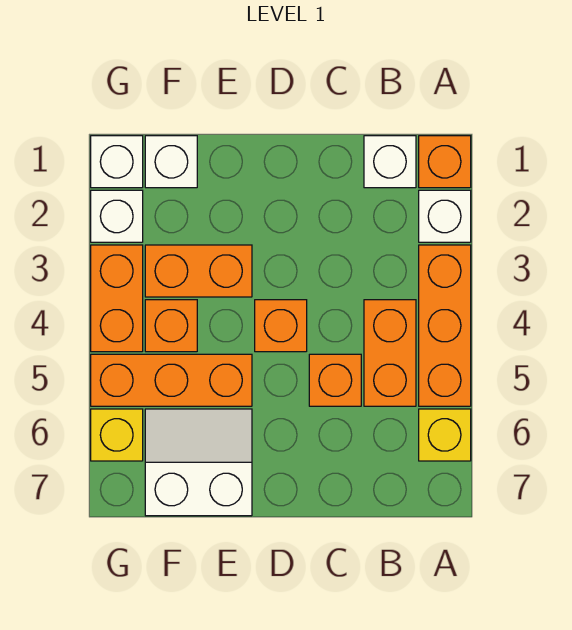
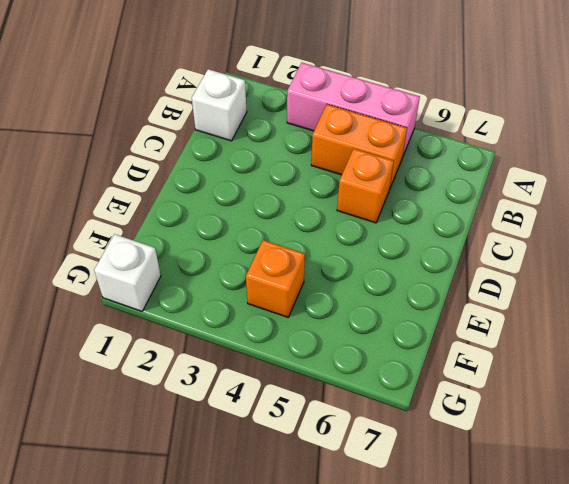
pink brick A3:A5 level 1 -> orange brick A3:A5 level 1
none -> orange brick A1 level 1
none -> white brick A2 level 1
none -> yellow brick A6 level 1

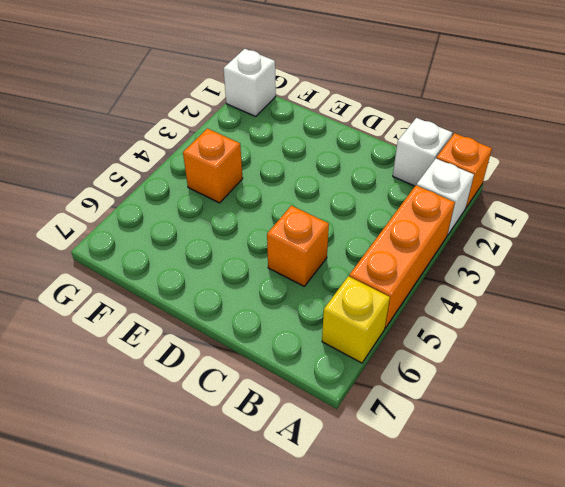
none -> orange brick B4:B5 level 1
none -> orange brick D4 level 1
none -> orange brick E3:F3 level 1

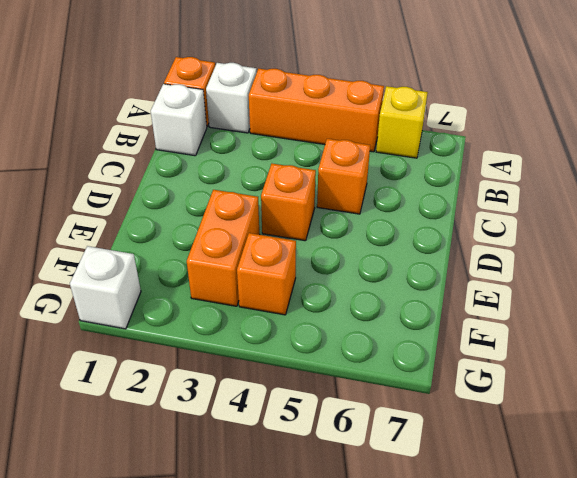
none -> orange brick B4:B5 level 1
none -> orange brick E5:G5 level 1
none -> white slope E6:F7 level 1 top 7

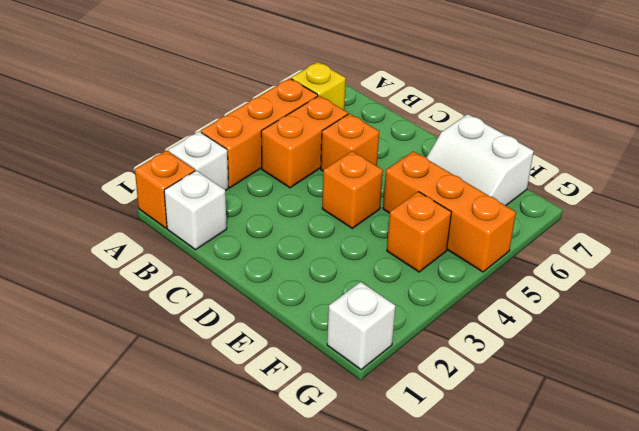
none -> orange brick E3:F3 level 1
none -> white brick F1 level 1
none -> white brick G2 level 1

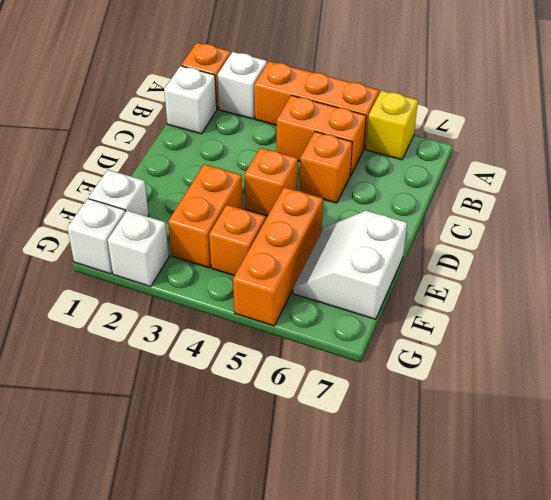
none -> orange brick G3:G4 level 1
none -> yellow brick G6 level 1

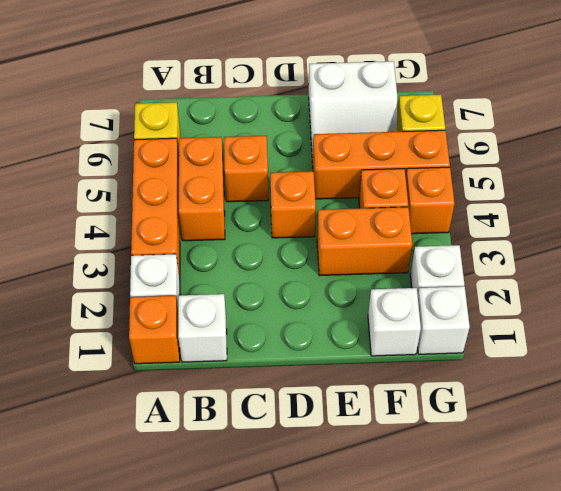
orange brick G4 level 1 -> orange brick G3:G4 level 1

